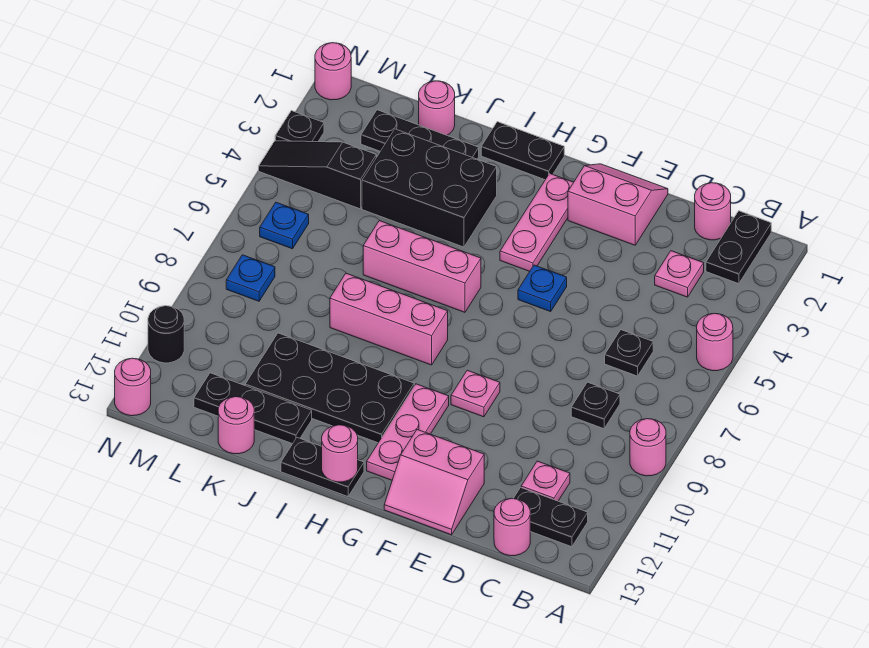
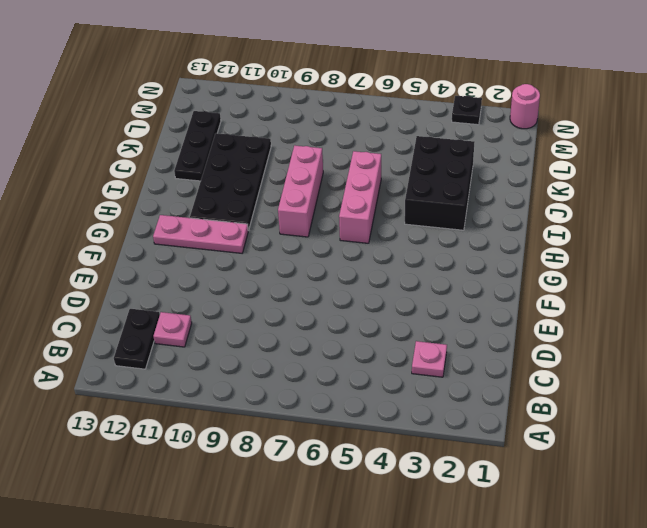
none -> pink round brick A5 level 1
none -> pink round brick A9 level 1
none -> black plate B1:B2 level 1
none -> pink round brick C1 level 1

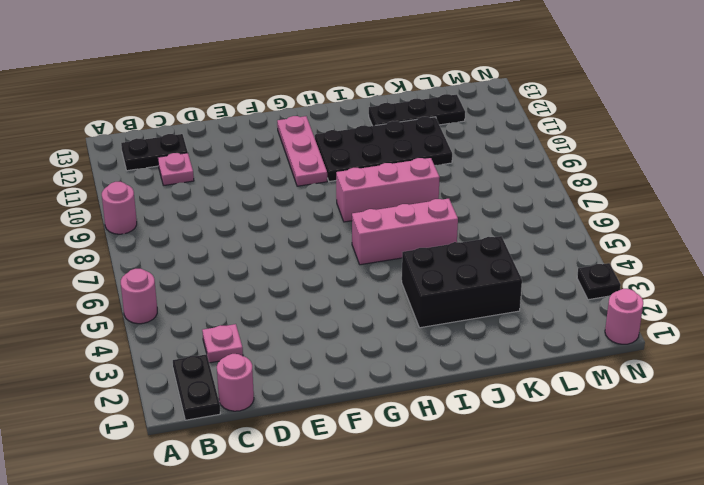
none -> black plate C6 level 1
none -> black plate C8 level 1
none -> pink round brick C13 level 1
none -> pink slope E1:F2 level 1 top 2

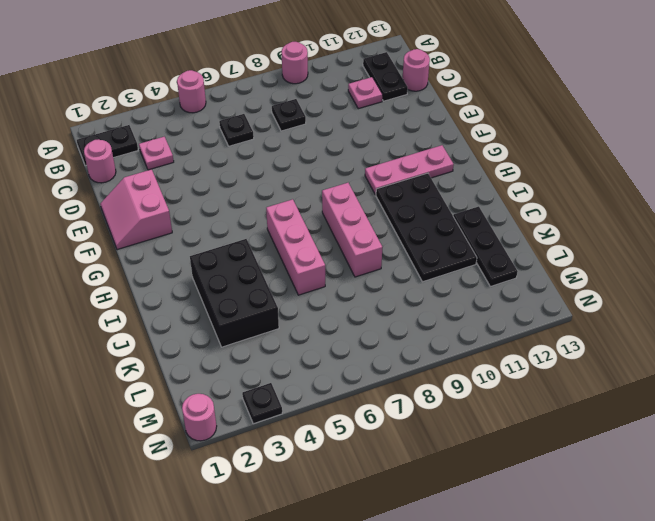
none -> pink slope E12:F13 level 1 top 12
none -> blue plate F5 level 1
none -> pink plate F9 level 1
none -> pink plate G2:G4 level 1

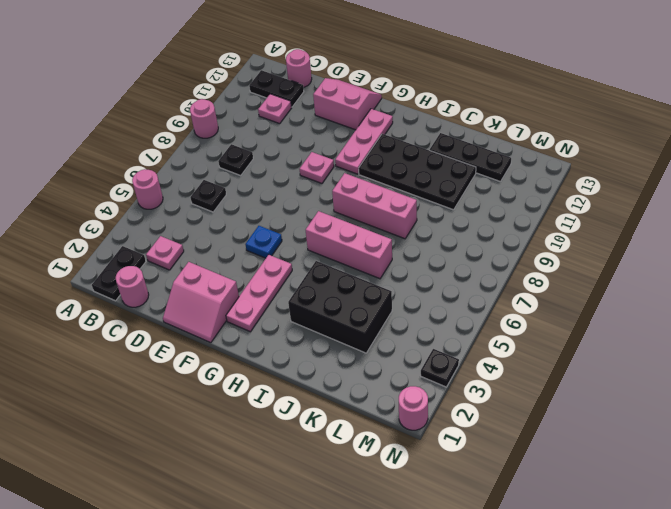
none -> black plate H1:I1 level 1
none -> black plate H13:I13 level 1
none -> black plate J2:L2 level 1
none -> pink round brick K1 level 1

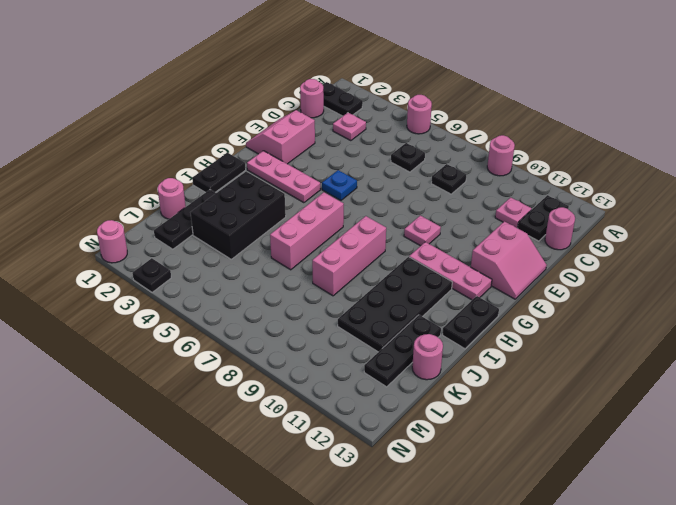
none -> black slope L4:N4 level 1 top L
none -> blue plate M6 level 1
none -> blue plate M8 level 1
none -> black round brick N11 level 1

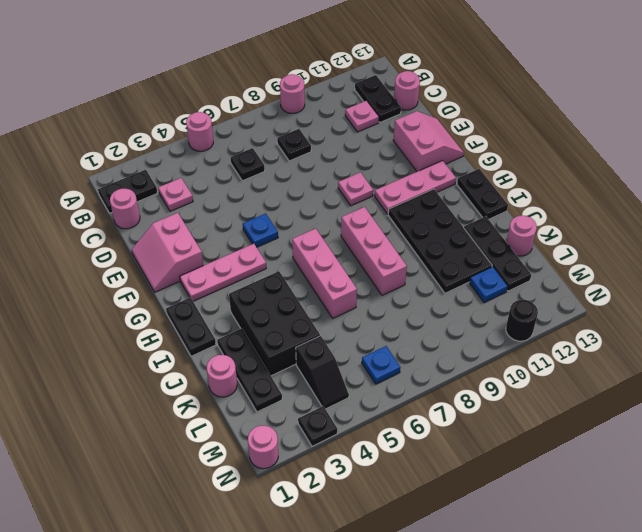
black slope L4:M4 level 1 top L -> black slope L4:N4 level 1 top L
blue plate L11 level 1 -> blue plate M8 level 1
none -> pink round brick N13 level 1
none -> pink round brick H13 level 2

